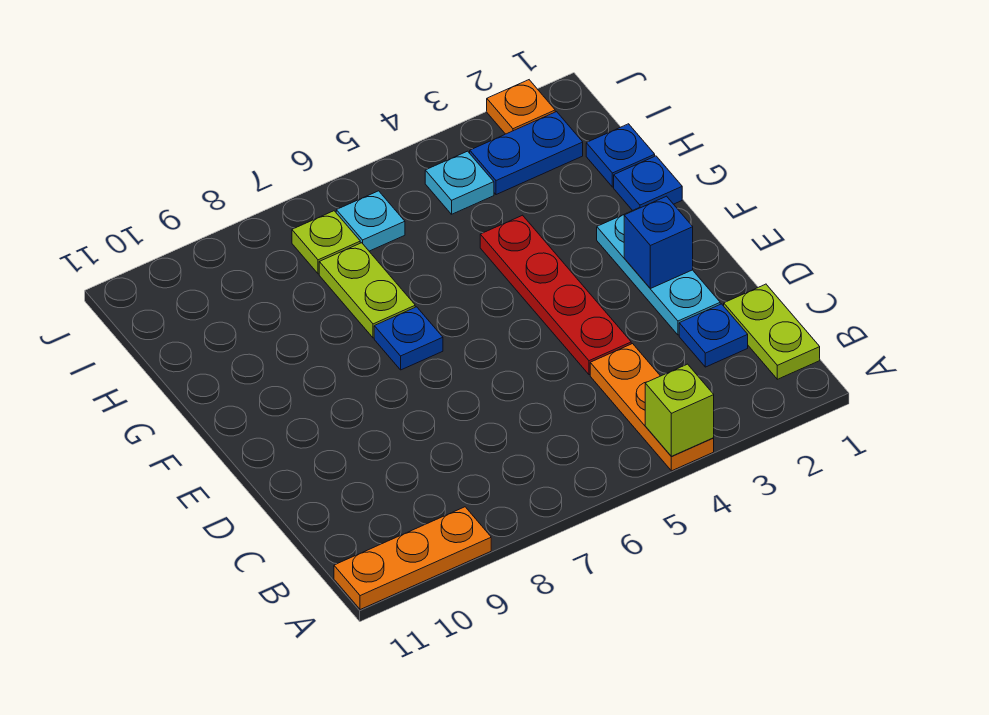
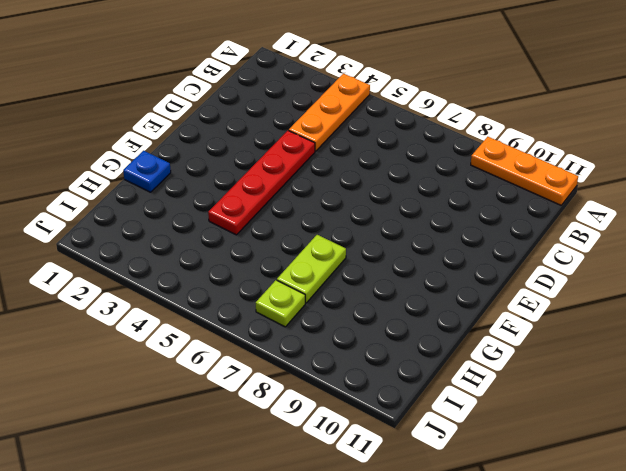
none -> lime plate B1:C1 level 1
none -> blue plate C2 level 1
none -> cyan plate D2:F2 level 1

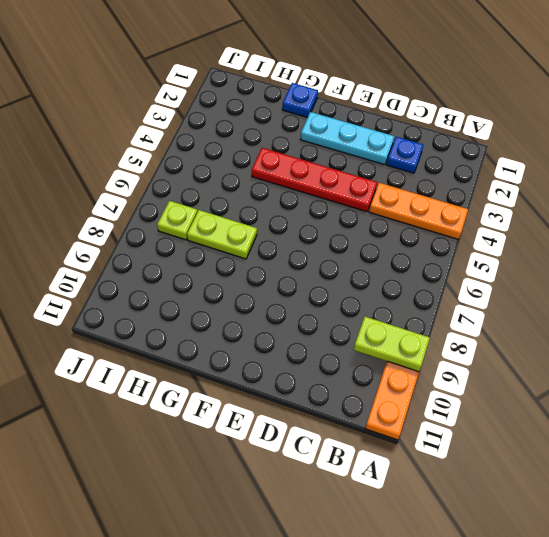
lime plate A9:B9 level 2 -> lime plate B1:C1 level 1
none -> blue plate F7 level 1
none -> blue plate H1 level 1
none -> blue plate I2:I3 level 1

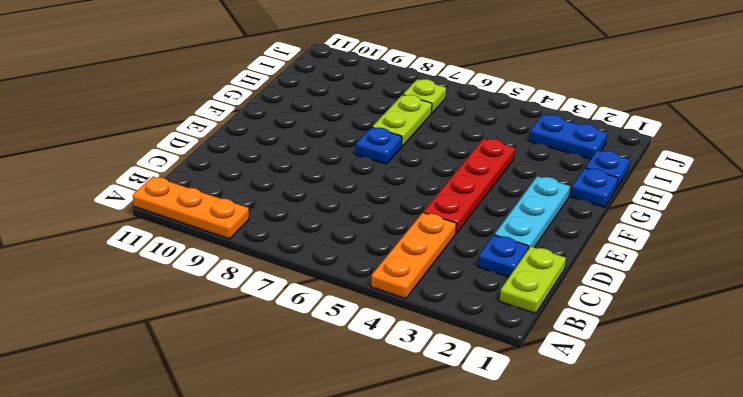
none -> cyan plate I4 level 1
none -> cyan plate I6 level 1
none -> orange plate J2 level 1

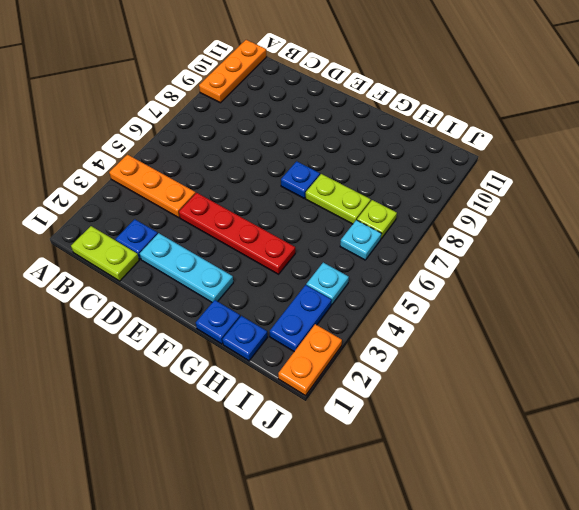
orange plate J1:J2 level 1 -> orange plate J2 level 1
none -> lime brick A4 level 2
none -> blue brick E2 level 2

